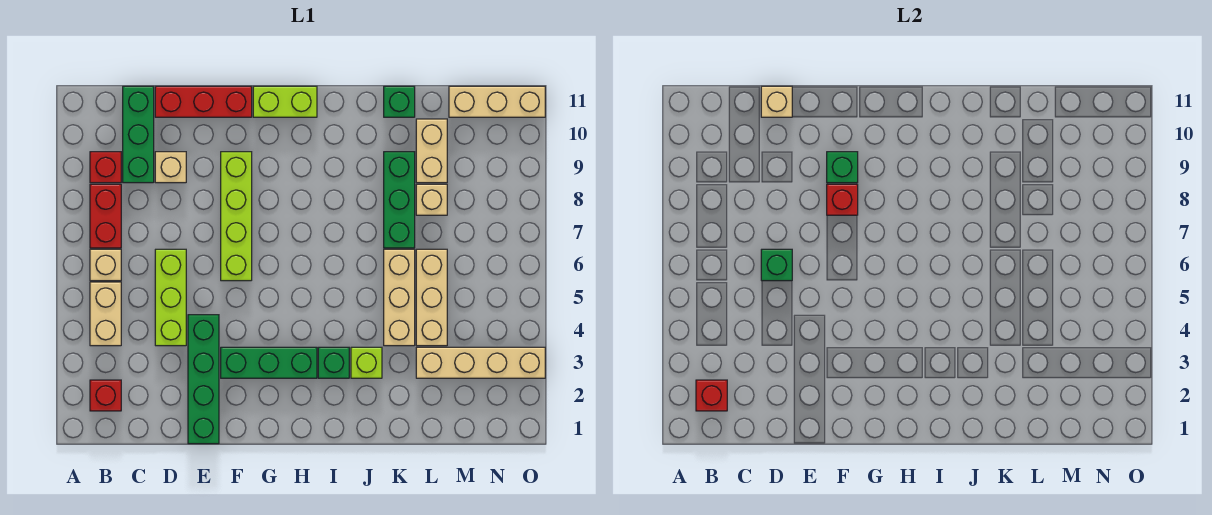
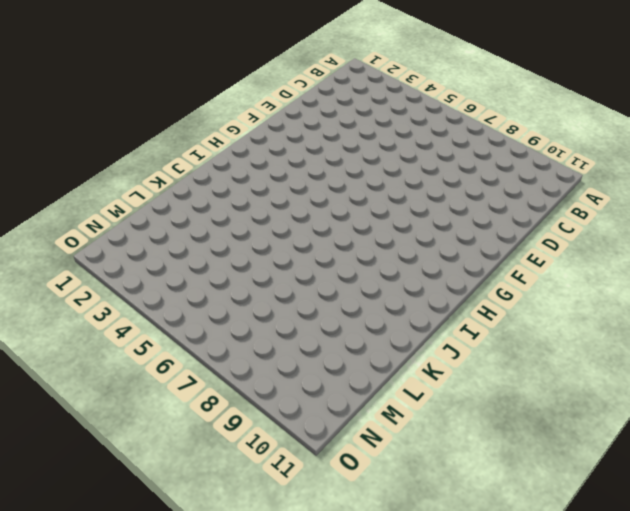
none -> red brick B2 level 1
none -> tan brick B4:B5 level 1
none -> tan brick B6 level 1

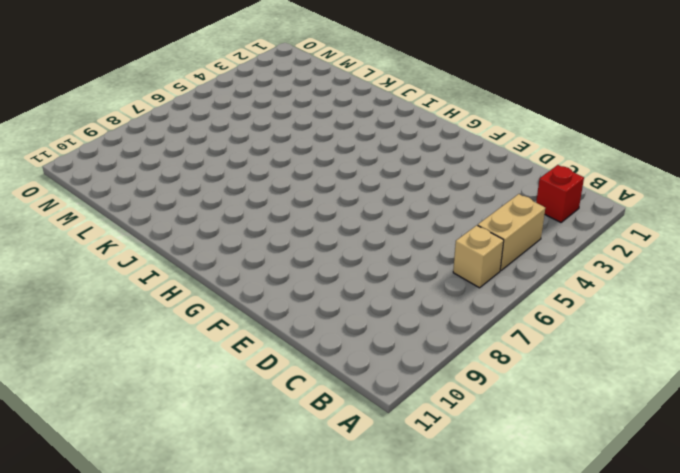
none -> red brick B7:B8 level 1
none -> red brick B9 level 1
none -> green brick C9:C11 level 1

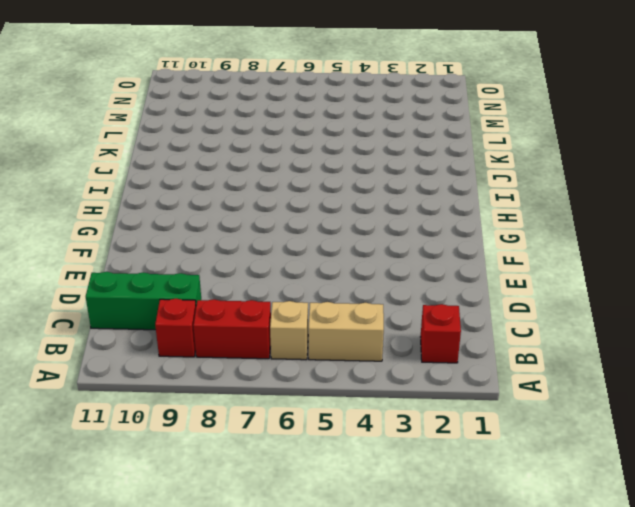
none -> lime brick D4:D6 level 1
none -> tan brick D9 level 1
none -> red brick D11:F11 level 1

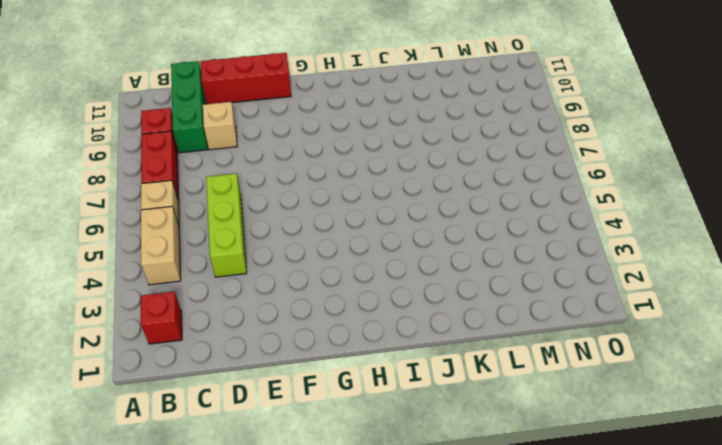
none -> green brick E1:E4 level 1
none -> green brick F3:H3 level 1
none -> lime brick F6:F9 level 1

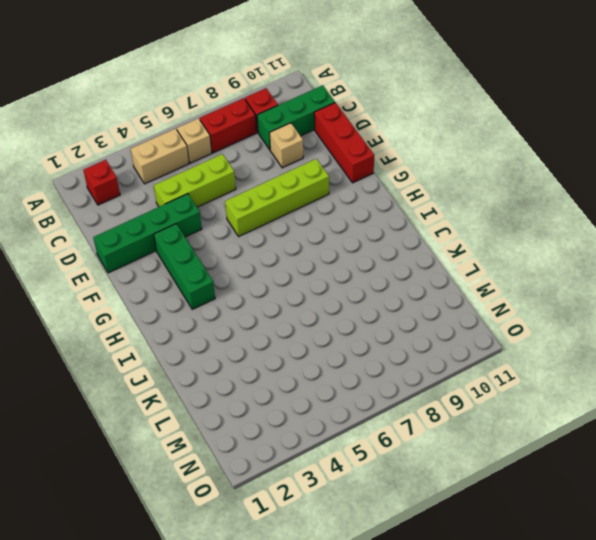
none -> lime brick G11:H11 level 1
none -> green brick I3 level 1
none -> lime brick J3 level 1

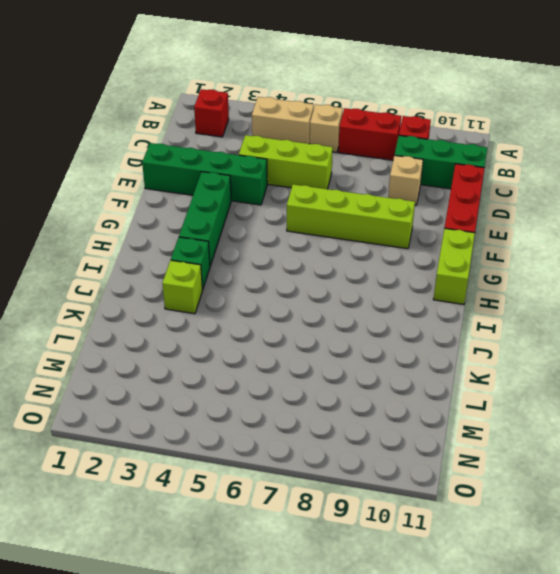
none -> tan brick K4:K6 level 1
none -> green brick K7:K9 level 1
none -> green brick K11 level 1

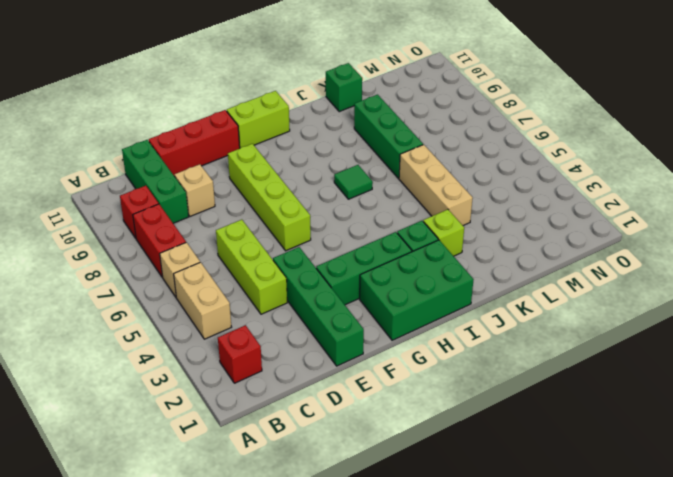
green brick G1:I2 level 1 -> none
green tile I7 level 1 -> none
none -> tan brick L3:O3 level 1
none -> tan brick L4:L6 level 1
none -> tan brick L8 level 1

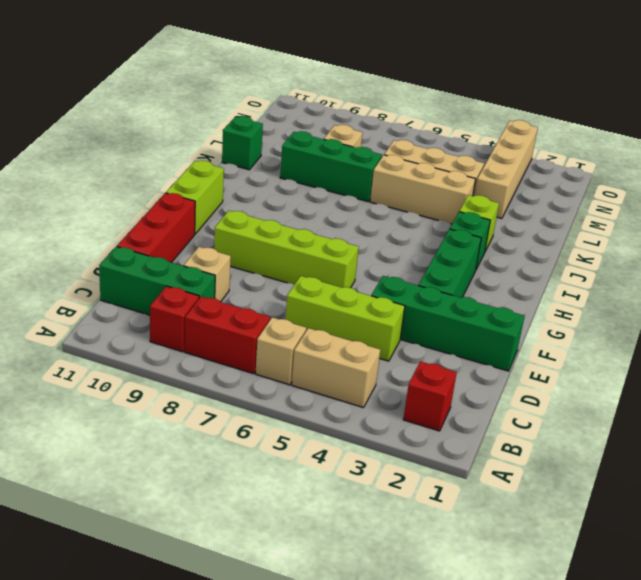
none -> tan brick L9:L10 level 1
none -> tan brick M11:O11 level 1
none -> red brick B2 level 2

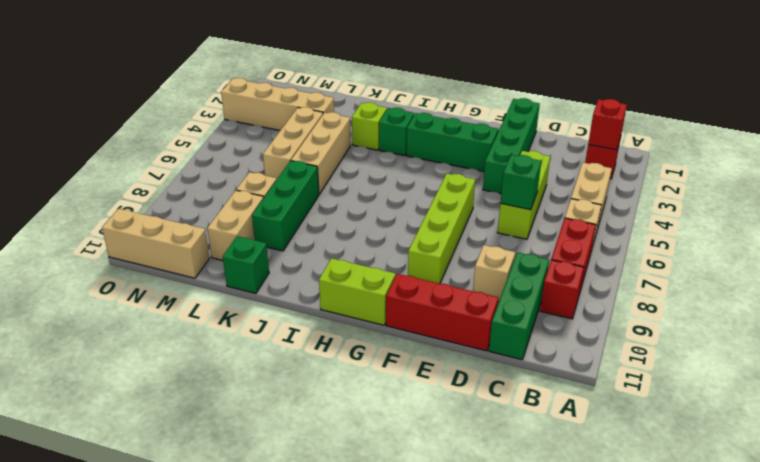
none -> tan brick D11 level 2
none -> red brick F8 level 2
none -> green brick F9 level 2

